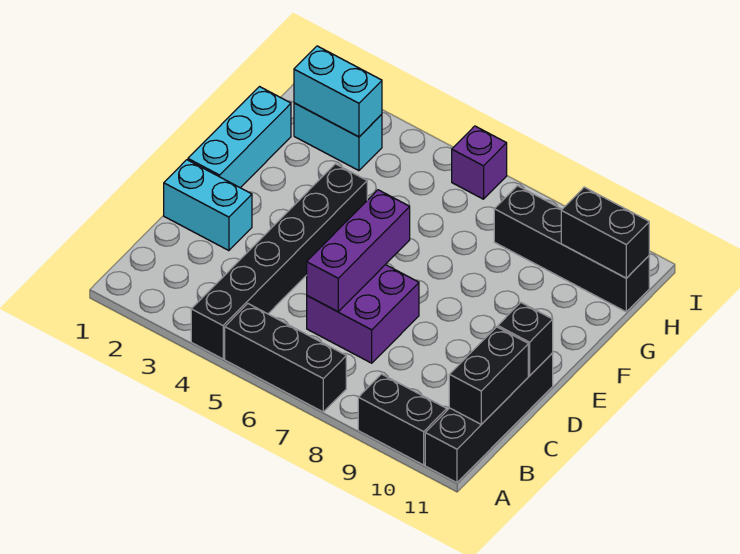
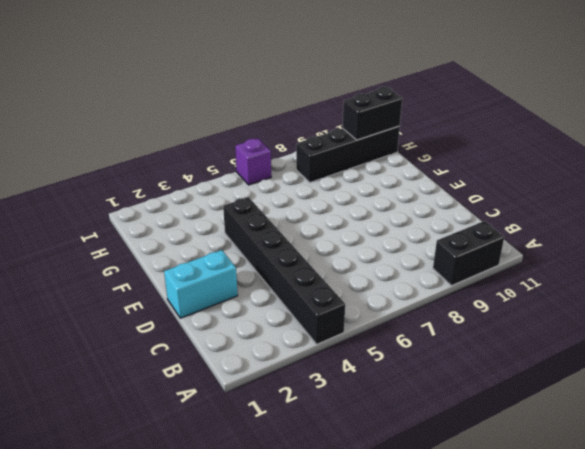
none -> black brick A5:A7 level 1
none -> black brick A11:D11 level 1
none -> purple brick C6:D7 level 1

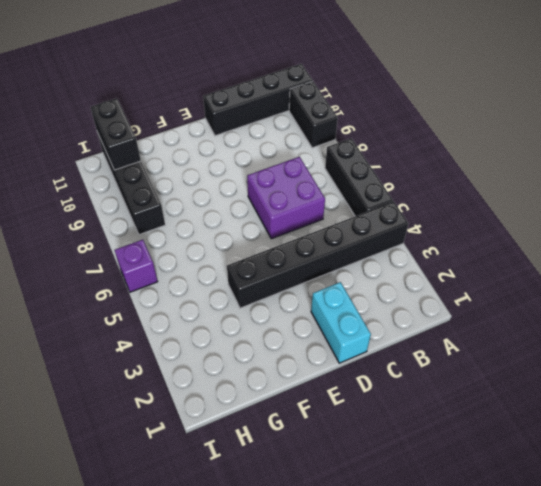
none -> cyan brick E1:G1 level 1
none -> cyan brick H2:H3 level 1
none -> black brick B11:C11 level 2

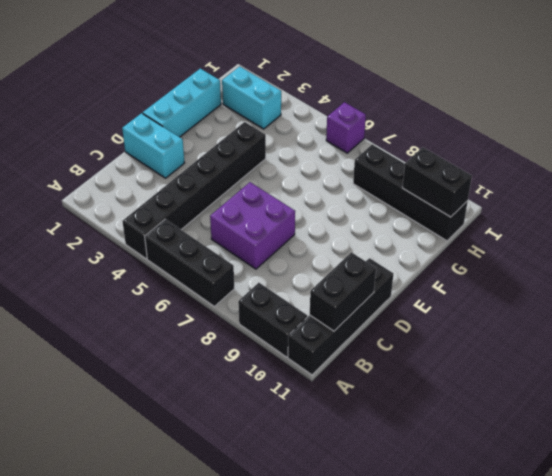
none -> purple brick C6:E6 level 2
none -> black brick D11 level 2
none -> cyan brick H2:H3 level 2

